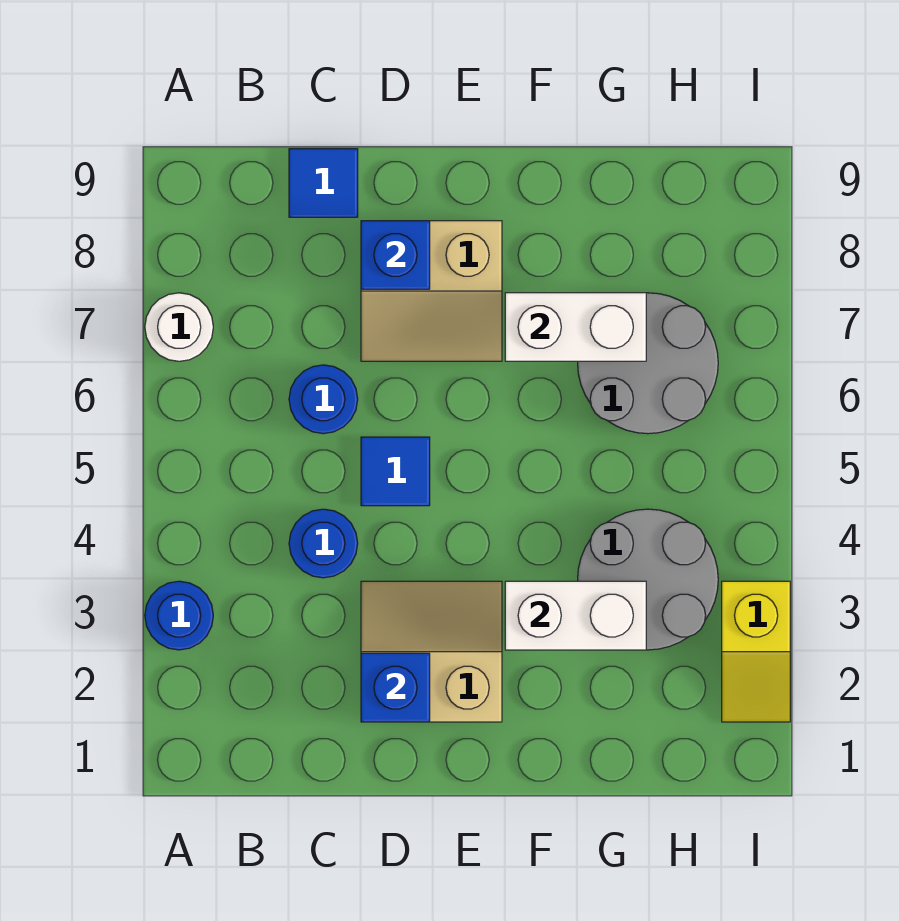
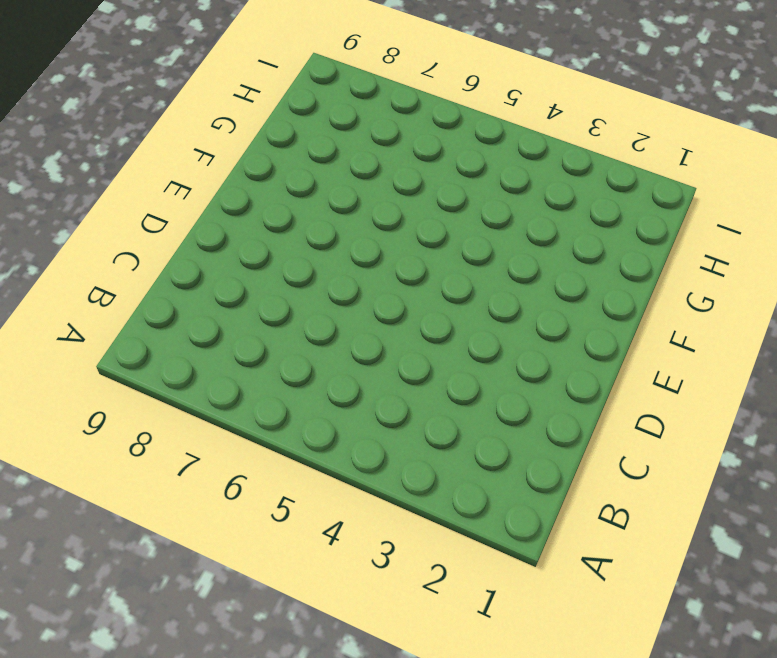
none -> blue round brick A3 level 1
none -> white round brick A7 level 1
none -> blue round brick C4 level 1

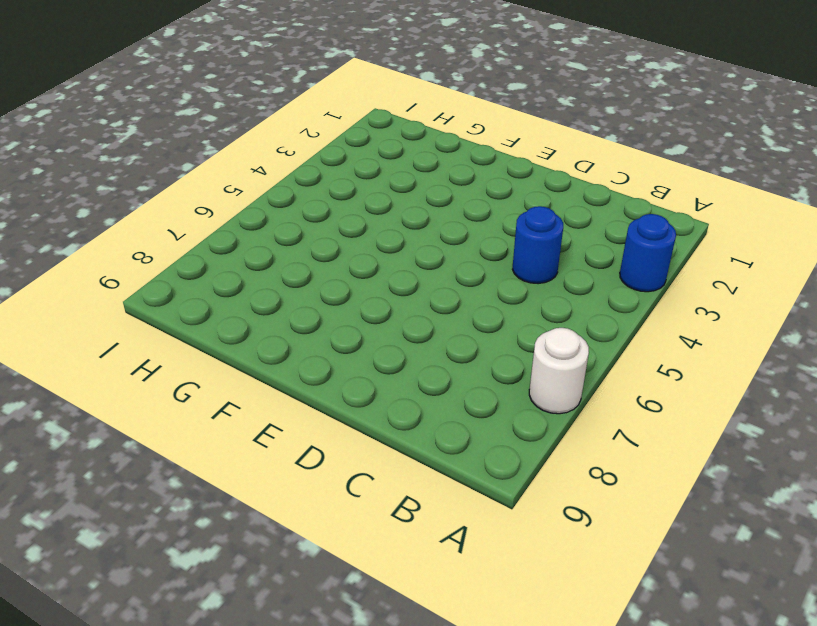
none -> blue round brick C6 level 1
none -> blue tile C9 level 1
none -> tan slope D2:E3 level 1 top 2

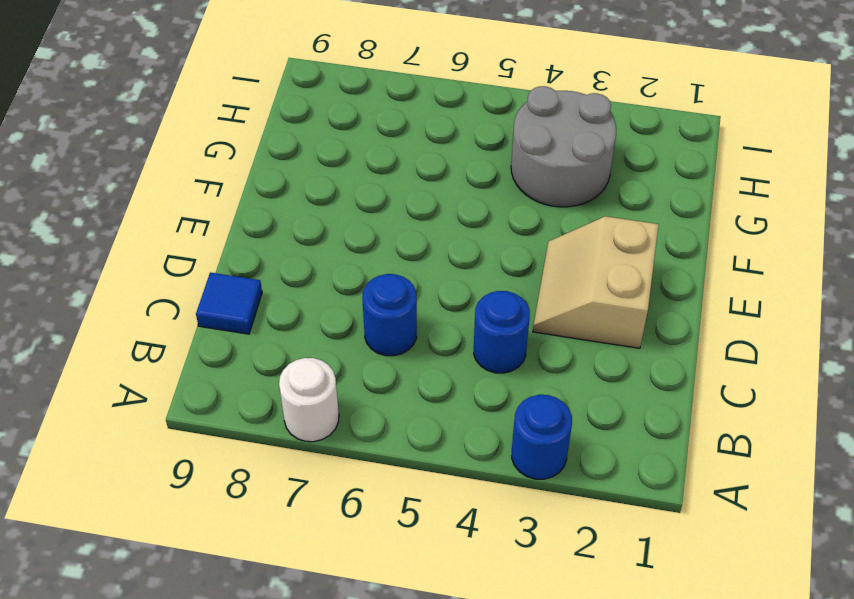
none -> blue tile D5 level 1
none -> tan slope D7:E8 level 1 top 8
none -> grey round brick G6:H7 level 1

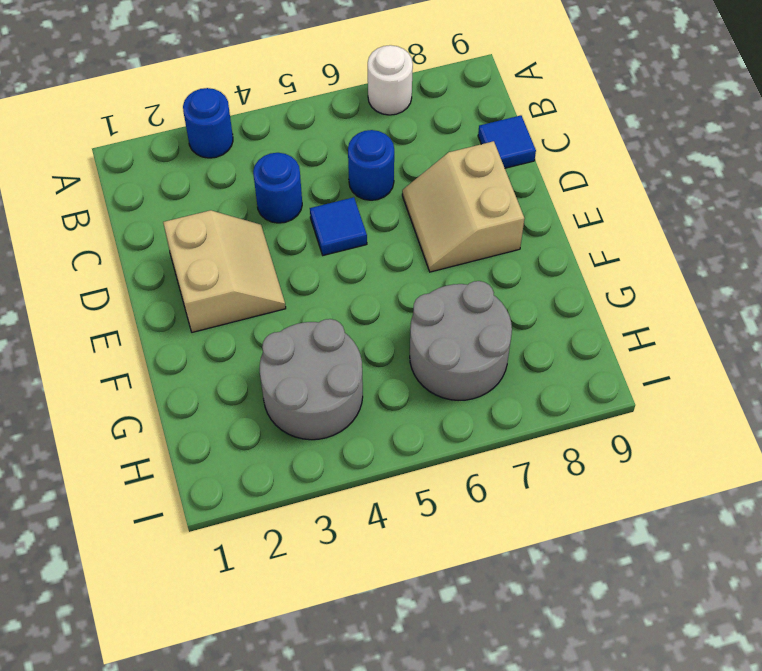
none -> yellow slope I2:I3 level 1 top 3
none -> blue brick D2 level 2
none -> blue brick D8 level 2

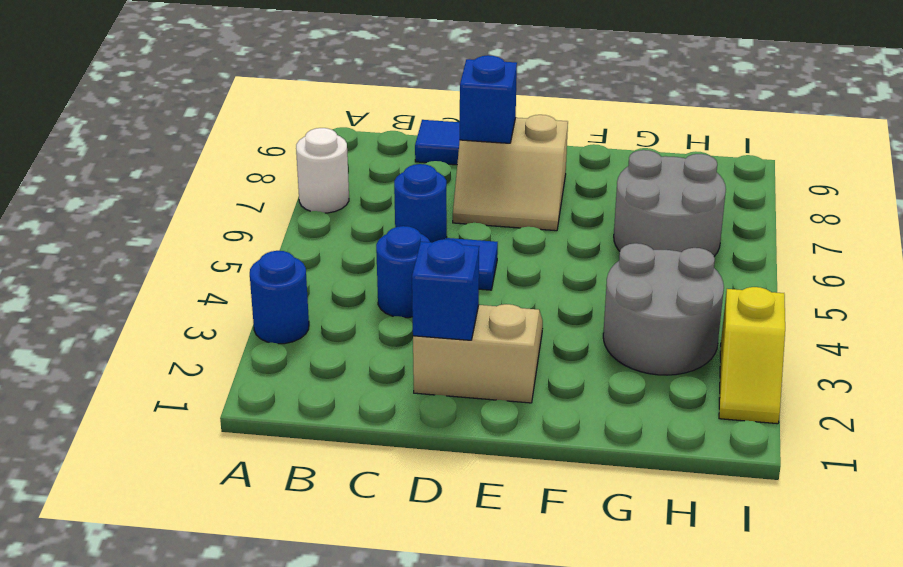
none -> white brick F3:G3 level 2
none -> white brick F7:G7 level 2

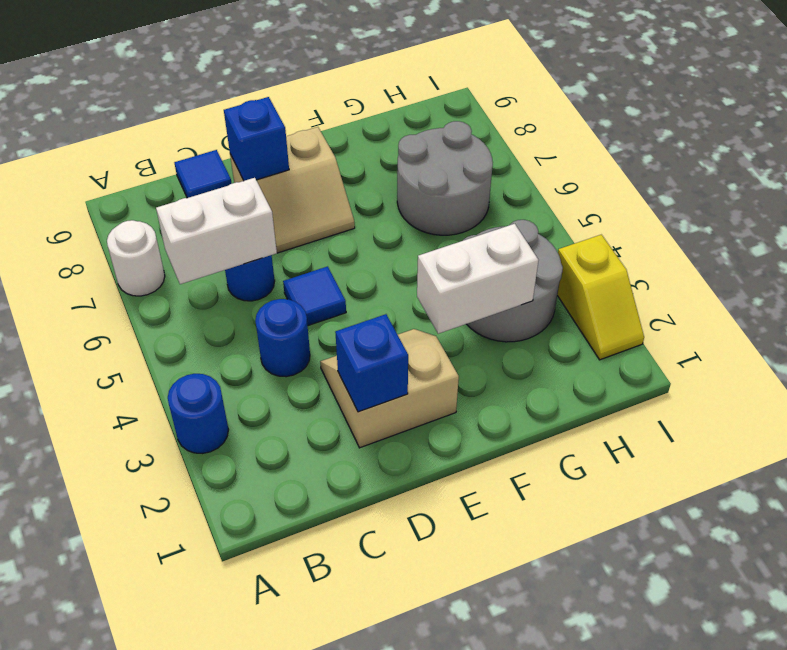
white brick B6:C6 level 2 -> white brick F7:G7 level 2

